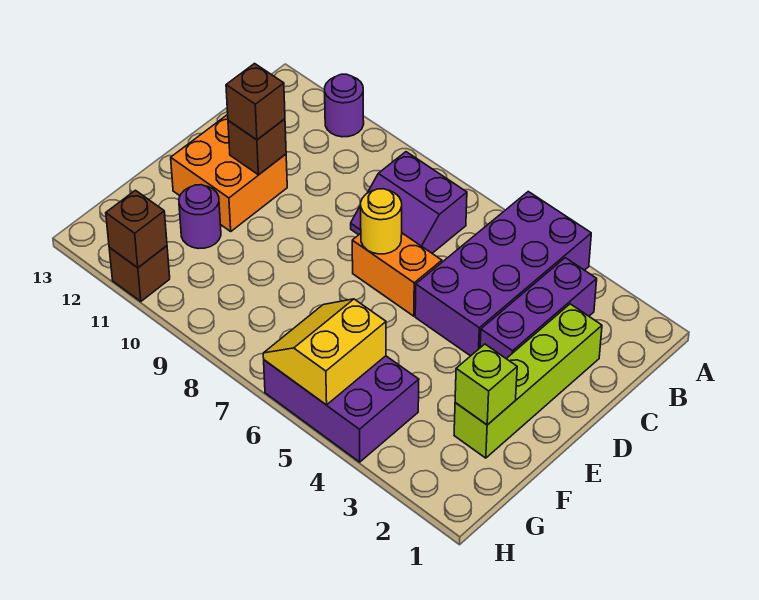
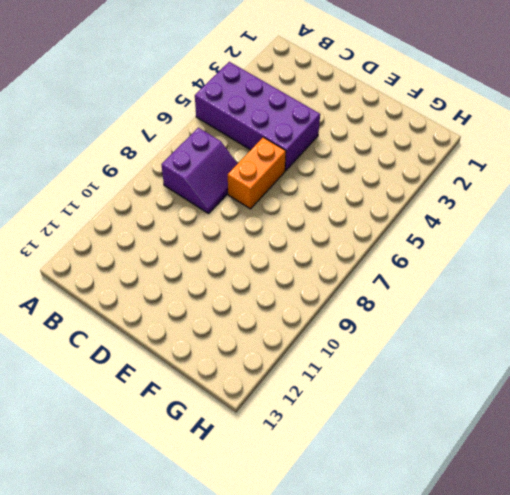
none -> purple round brick A11 level 1
none -> purple brick B3:D3 level 1
none -> lime brick C2:F2 level 1

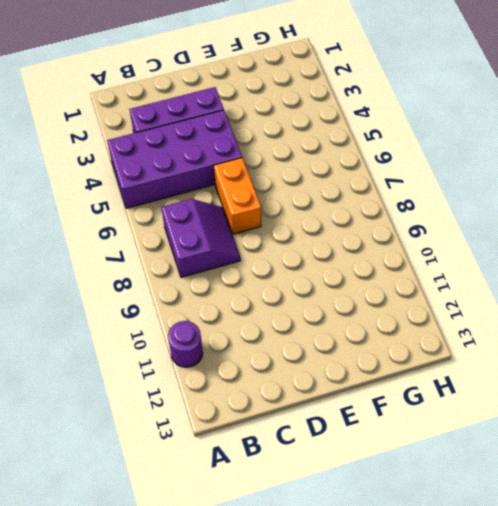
none -> lime brick C2:F2 level 1
none -> orange brick D11:E12 level 1
none -> purple round brick F11 level 1

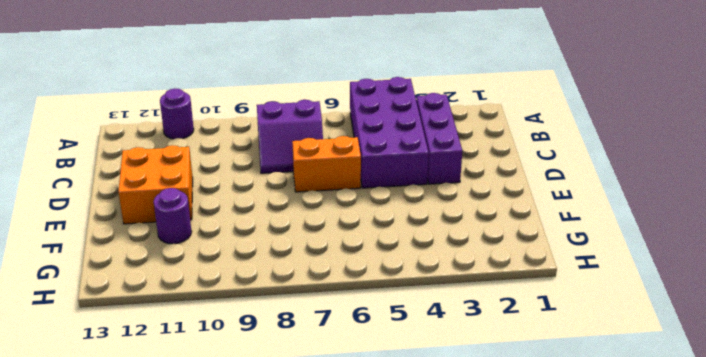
none -> lime brick C2:F2 level 1
none -> purple brick G4:H6 level 1
none -> brown brick H11 level 1

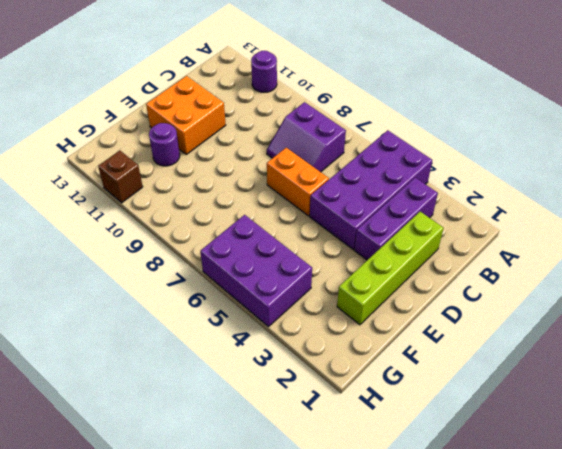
none -> yellow round brick D7 level 2
none -> brown brick D11 level 2
none -> lime brick F2 level 2

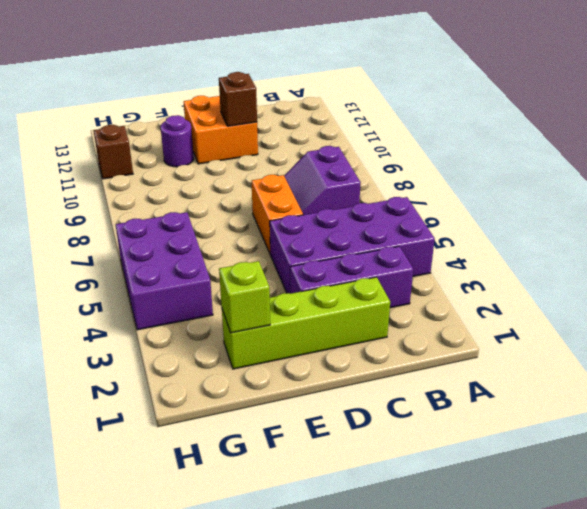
none -> purple round brick A11 level 1
none -> yellow round brick D7 level 2
none -> yellow slope G5:H6 level 2 top 5

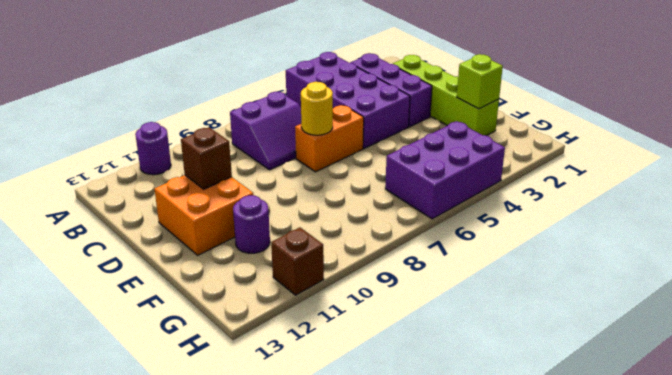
none -> yellow slope G5:H6 level 2 top 5
none -> brown brick H11 level 2
none -> brown brick D11 level 3

